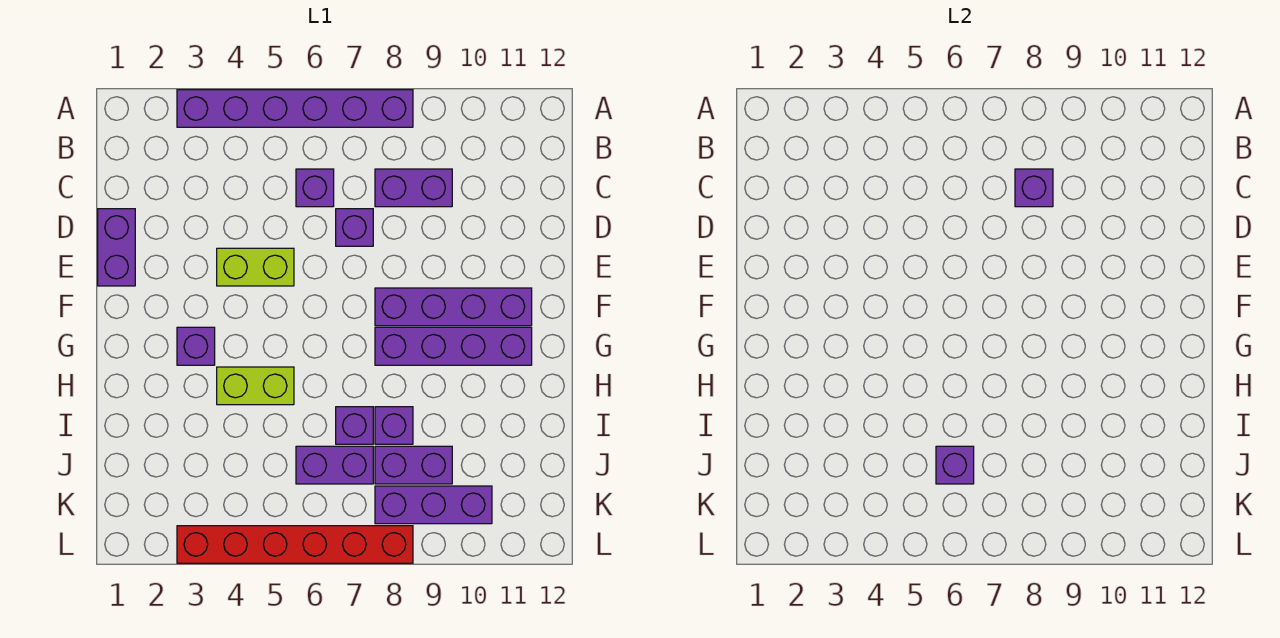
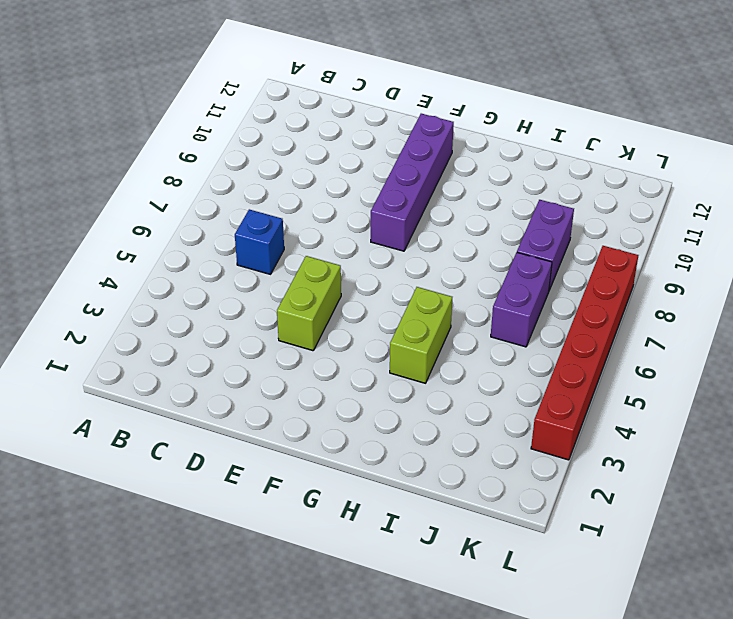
blue brick C6 level 1 -> purple brick C6 level 1
none -> purple brick A3:A8 level 1
none -> purple brick C8:C9 level 1
none -> purple brick D1:E1 level 1

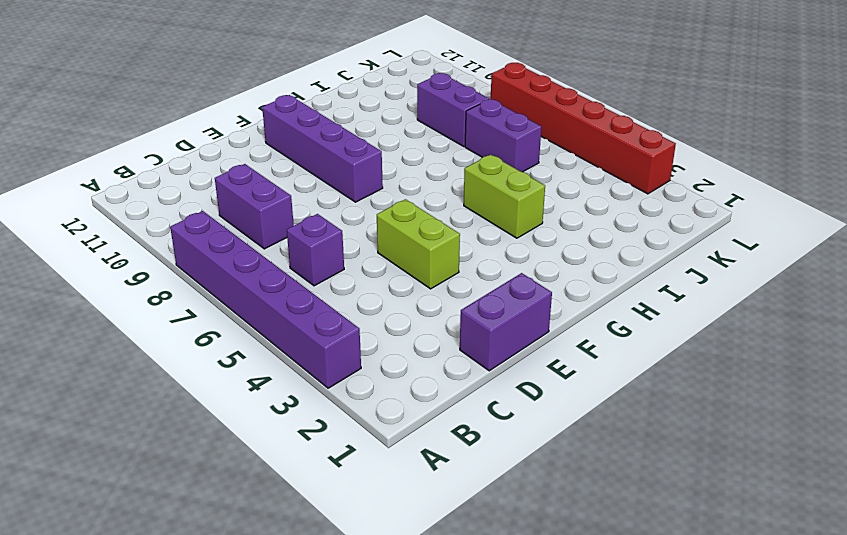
none -> purple brick D7 level 1
none -> purple brick G3 level 1
none -> purple brick G8:G11 level 1

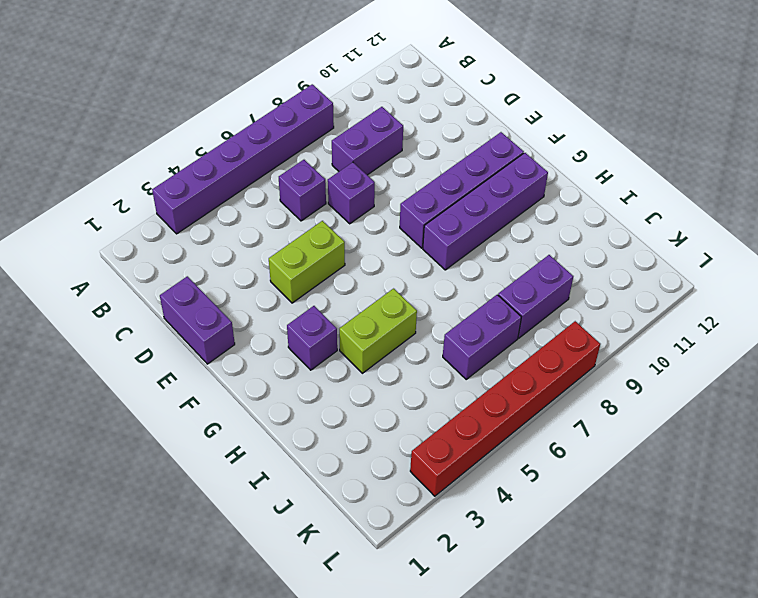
none -> purple brick I7 level 1
none -> purple brick I8 level 1
none -> purple brick K8:K10 level 1

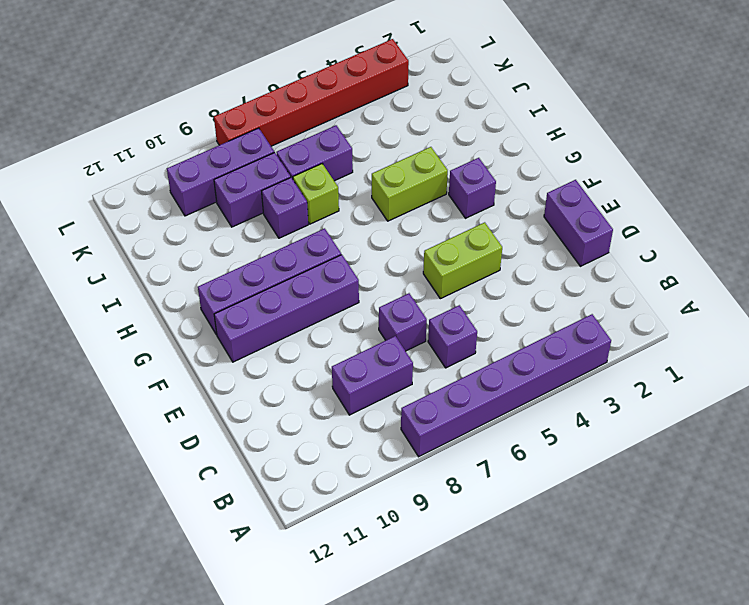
lime brick I7 level 1 -> purple brick I7 level 1
none -> purple brick C8 level 2
none -> purple brick J6 level 2

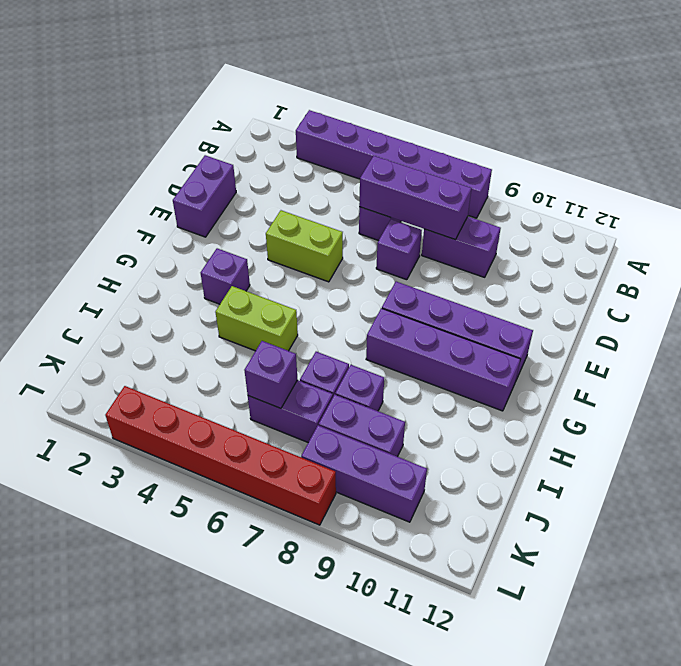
purple brick C6:C8 level 2 -> purple brick C8 level 2

